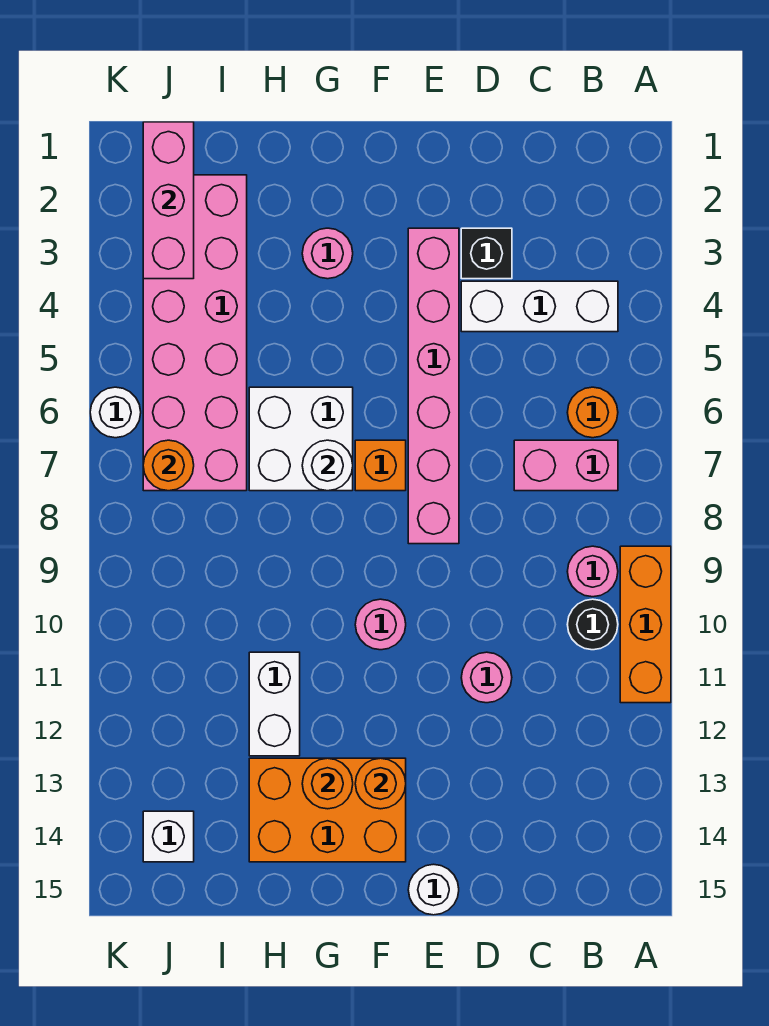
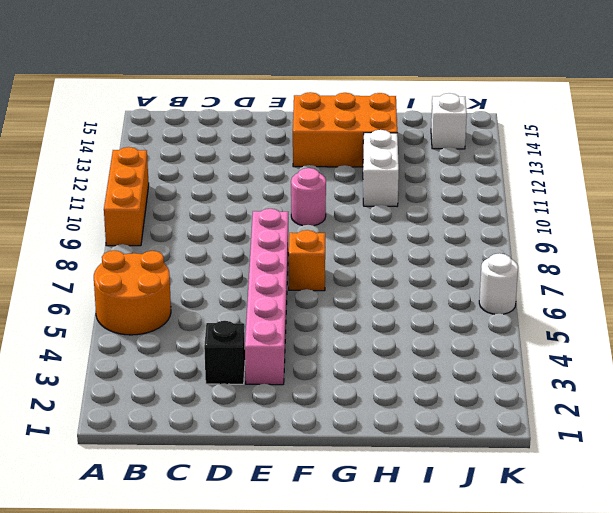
orange round brick A5:B6 level 1 -> orange round brick B6 level 1
none -> white brick B4:D4 level 1
none -> pink brick B7:C7 level 1
none -> pink round brick B9 level 1

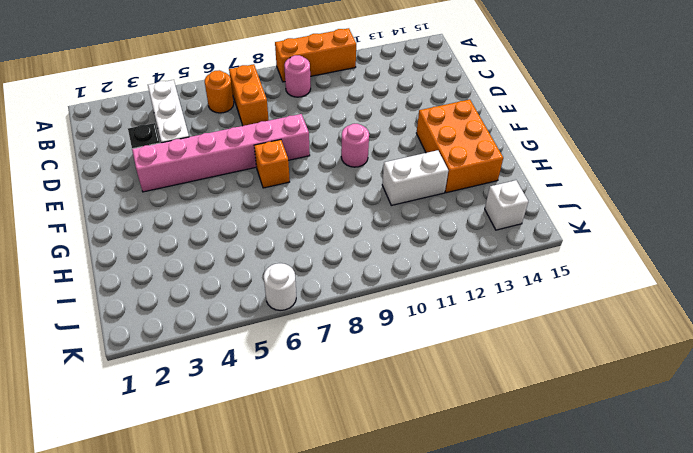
orange brick B7:C7 level 1 -> pink brick B7:C7 level 1
none -> black round brick B10 level 1
none -> pink round brick D11 level 1
none -> white round brick E15 level 1

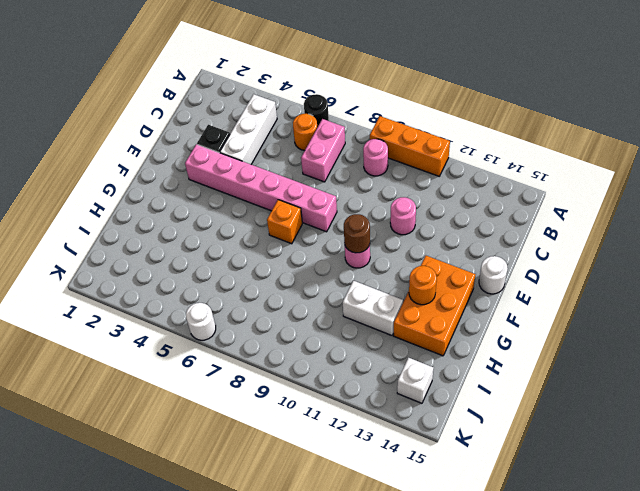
black round brick A6 level 1 -> black round brick B10 level 1
brown round brick F10 level 2 -> none
none -> pink round brick G3 level 1
none -> white brick G6:H7 level 1
none -> pink brick I2:J7 level 1

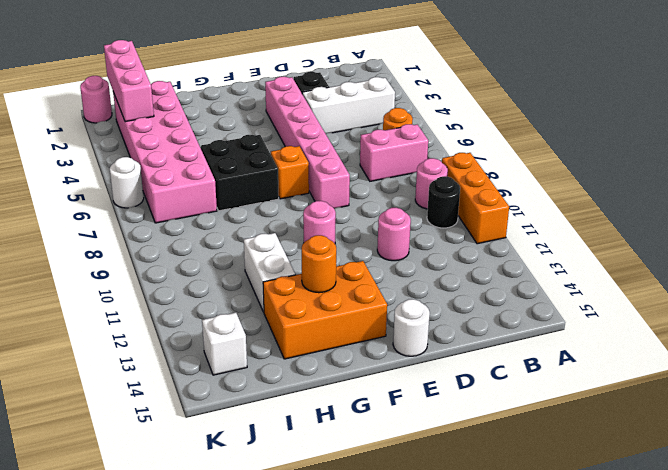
black brick G6:H7 level 1 -> white brick G6:H7 level 1
pink round brick K1 level 1 -> pink round brick G3 level 1
none -> orange round brick F13 level 2
none -> white round brick G7 level 2
none -> orange round brick J7 level 2

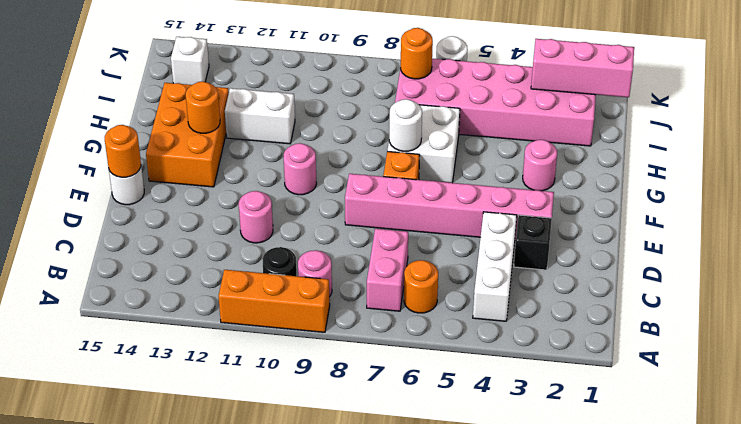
orange round brick E15 level 2 -> orange round brick F13 level 2

